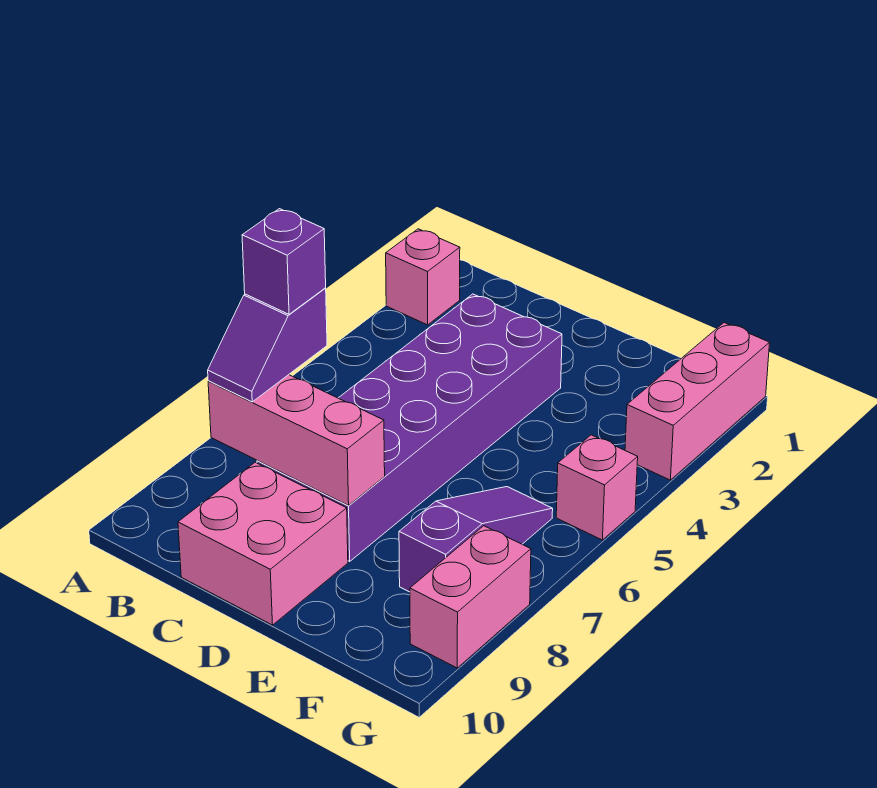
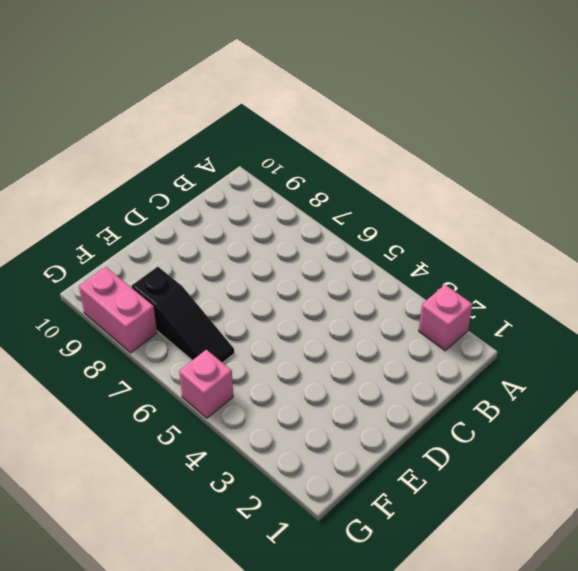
black slope F6:F8 level 1 top 8 -> purple slope F6:F8 level 1 top 8
none -> purple brick C3:D8 level 1
none -> pink brick C9:D10 level 1

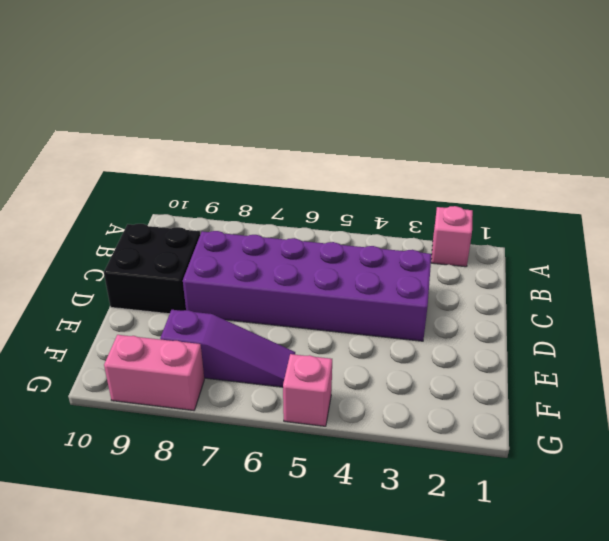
black brick C9:D10 level 1 -> pink brick C9:D10 level 1
none -> pink brick G1:G3 level 1
none -> pink brick B8:D8 level 2

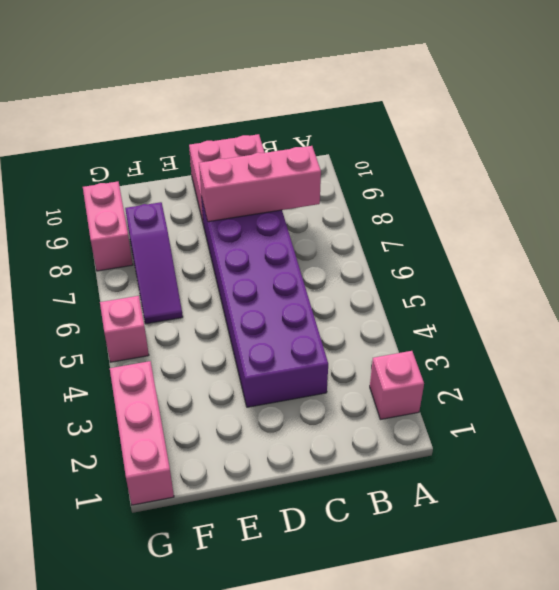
none -> purple slope B7:B8 level 3 top 7
none -> purple brick B7 level 4

